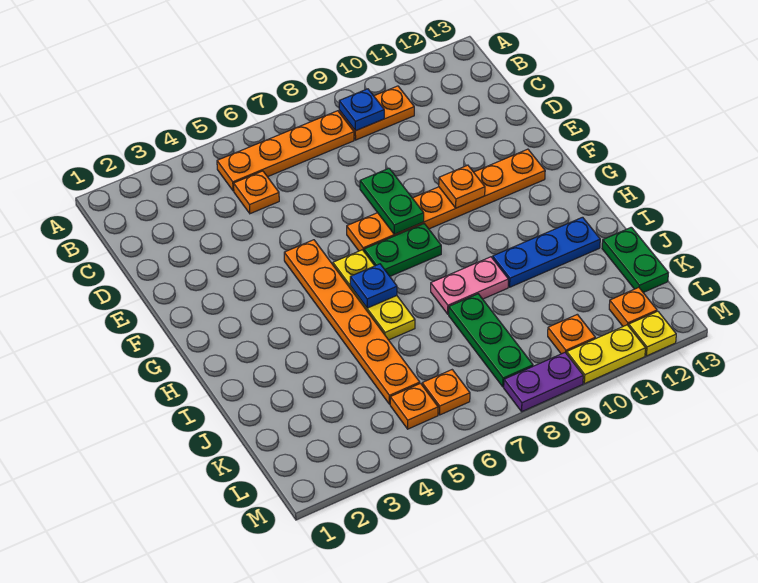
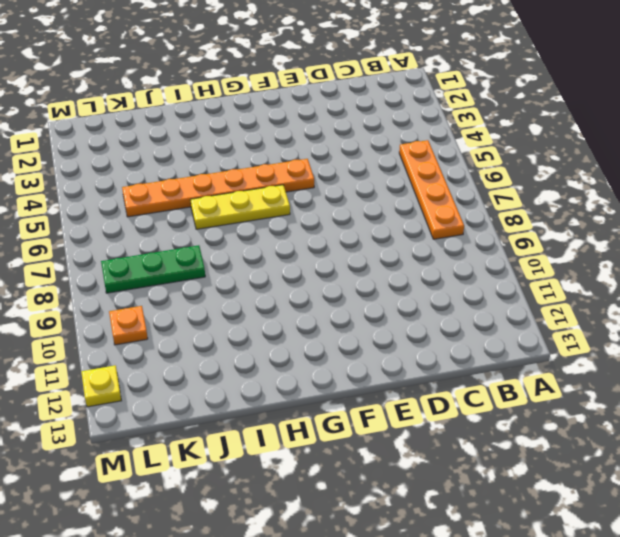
none -> orange plate B9:B10 level 1
none -> orange plate C5 level 1
none -> orange plate F7:F12 level 1

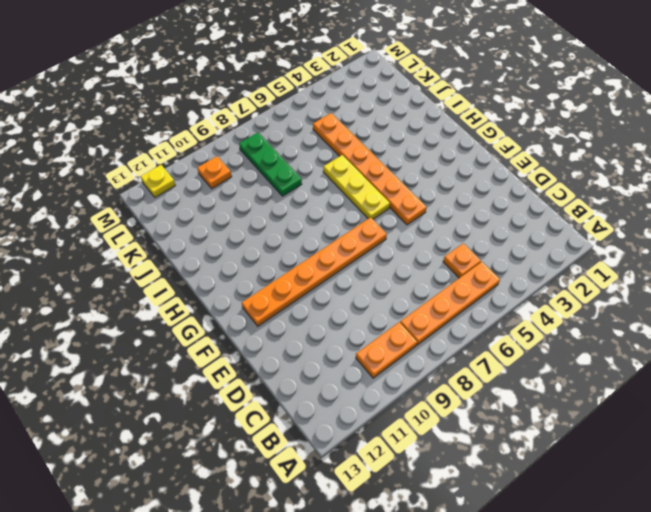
none -> green plate G7:G8 level 1
none -> pink plate I8:I9 level 1
none -> blue plate I10:I12 level 1

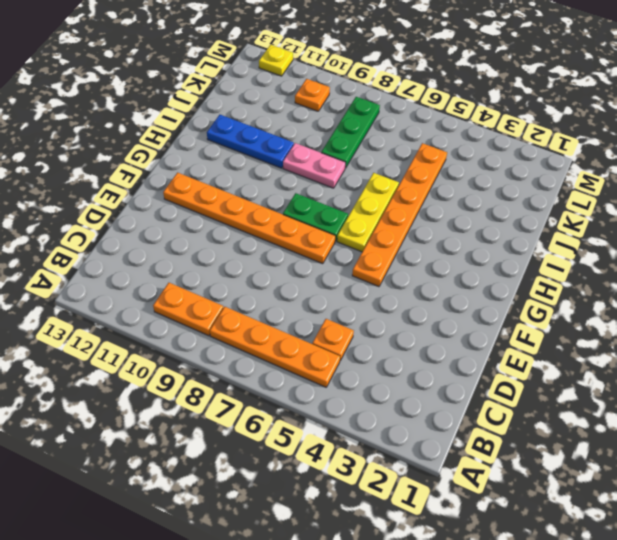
none -> green plate J13:K13 level 1
none -> orange plate L5 level 1
none -> orange plate L6 level 1

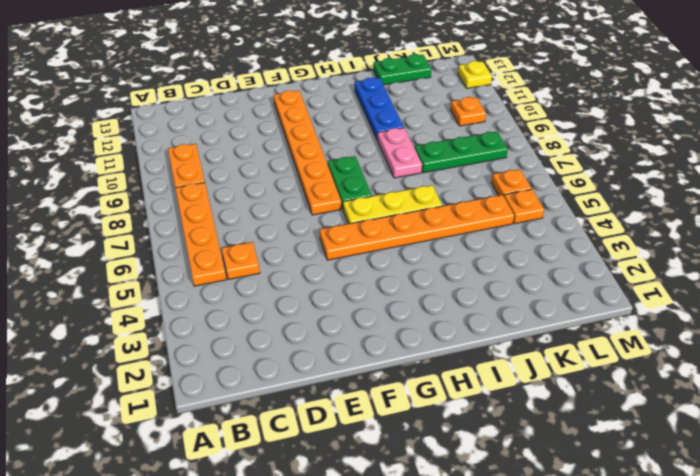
none -> orange plate L12 level 1
none -> purple plate M8:M9 level 1
none -> yellow plate M10:M11 level 1

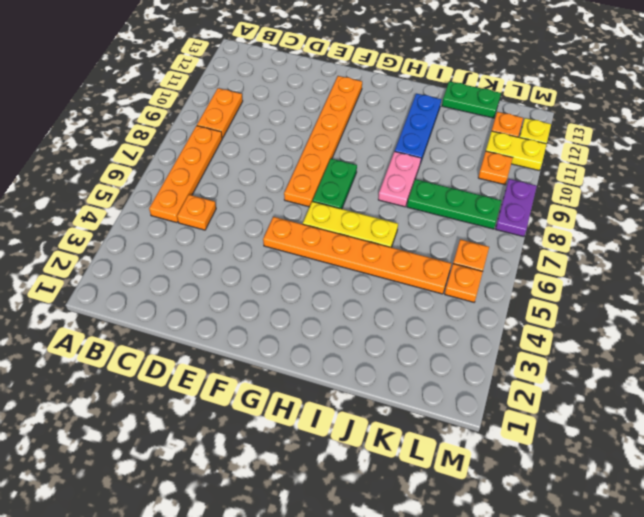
yellow plate L11:M11 level 1 -> yellow plate M10:M11 level 1
none -> blue plate B9 level 2
none -> green plate E8:F8 level 2
none -> orange plate F10 level 2

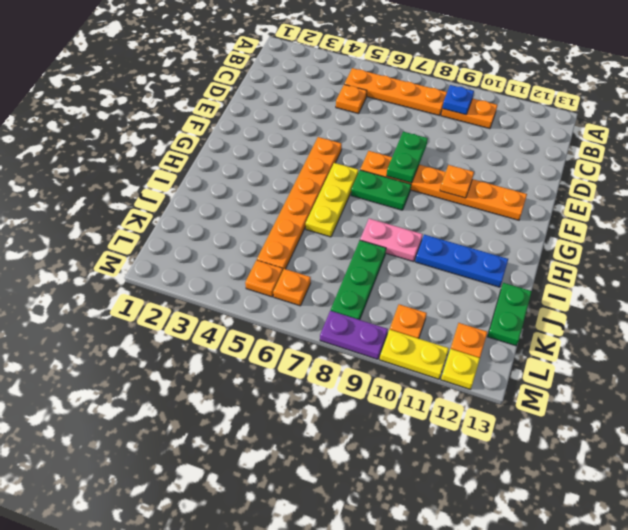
none -> blue plate H6 level 2

